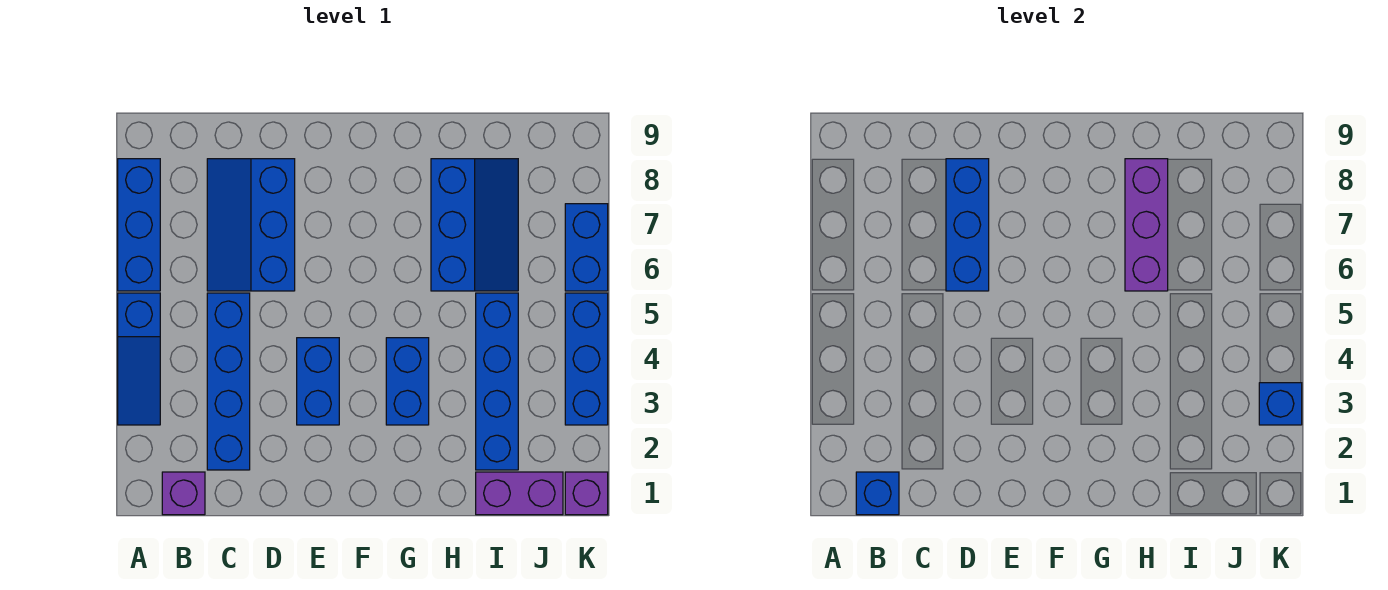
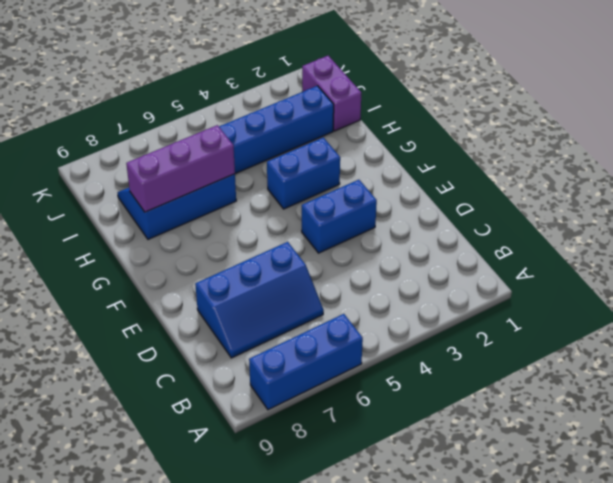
none -> blue slope A3:A5 level 1 top 5
none -> purple brick B1 level 1
none -> blue brick C2:C5 level 1

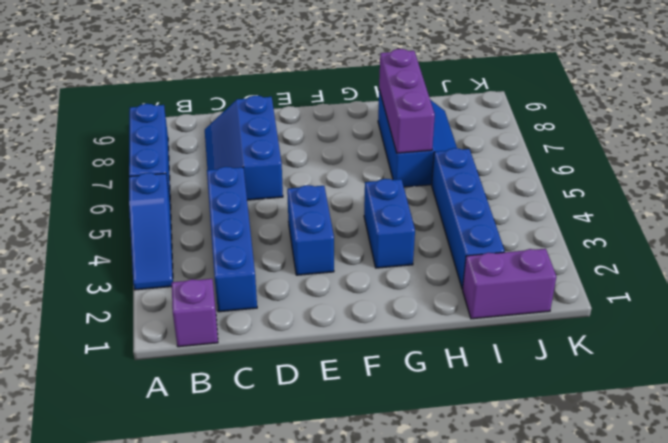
none -> purple brick K1 level 1
none -> blue brick K3:K5 level 1
none -> blue brick K6:K7 level 1

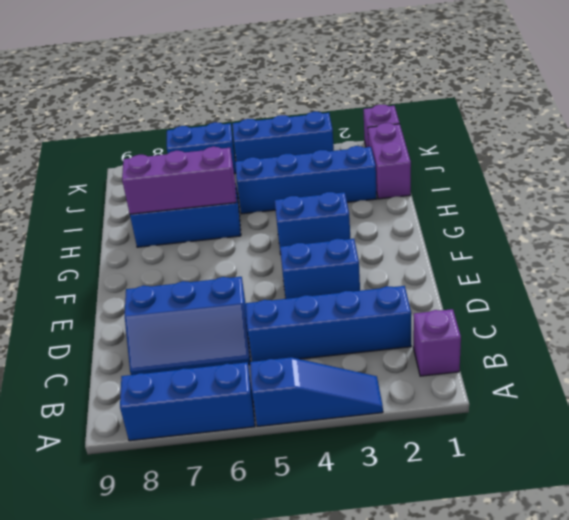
none -> blue brick B1 level 2
none -> blue brick D6:D8 level 2
none -> blue brick K3 level 2

